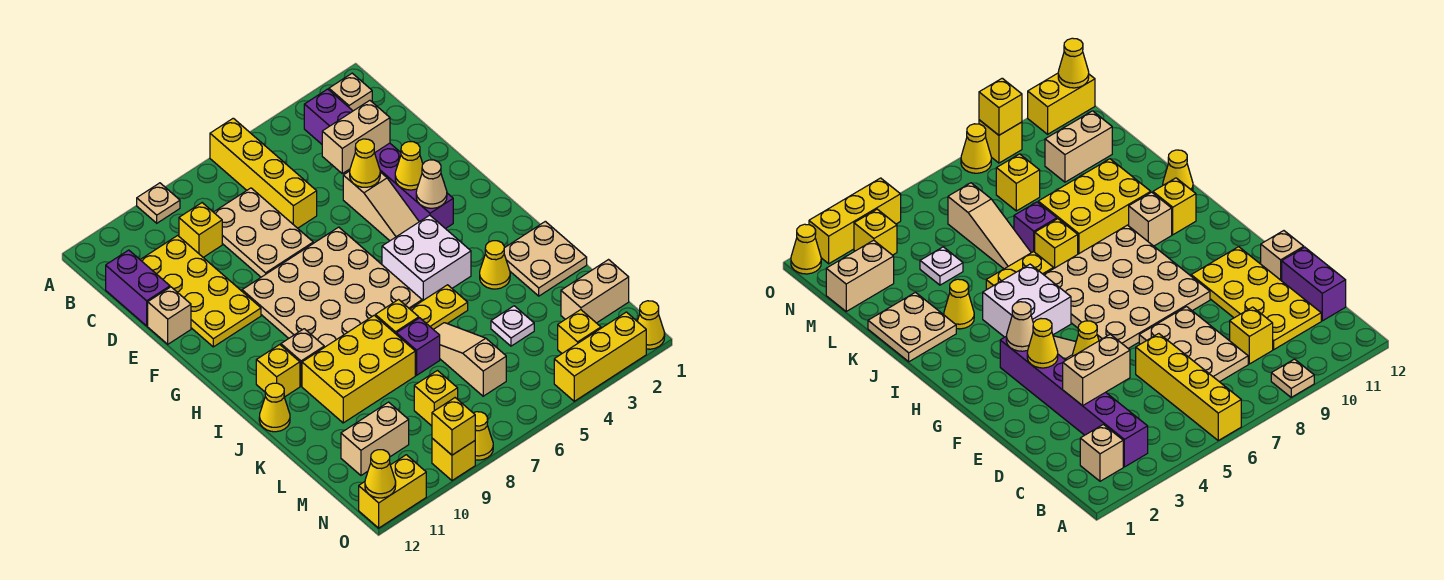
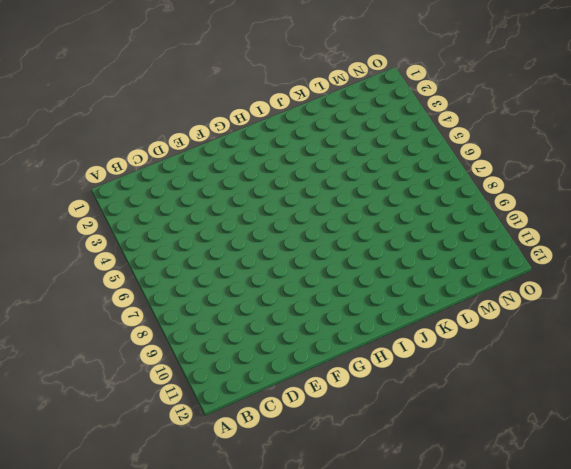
none -> yellow brick A6:D6 level 1
none -> tan plate A9 level 1
none -> tan brick B2 level 1
none -> purple brick B3:G3 level 1

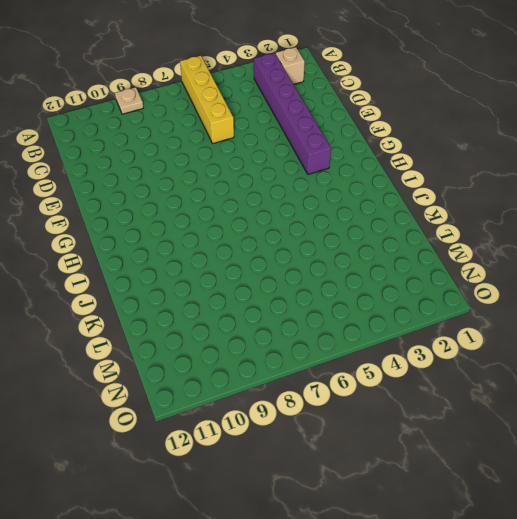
none -> tan plate C7:E8 level 1
none -> yellow brick C9 level 1
none -> yellow plate C10:F11 level 1
none -> purple brick C12:D12 level 1

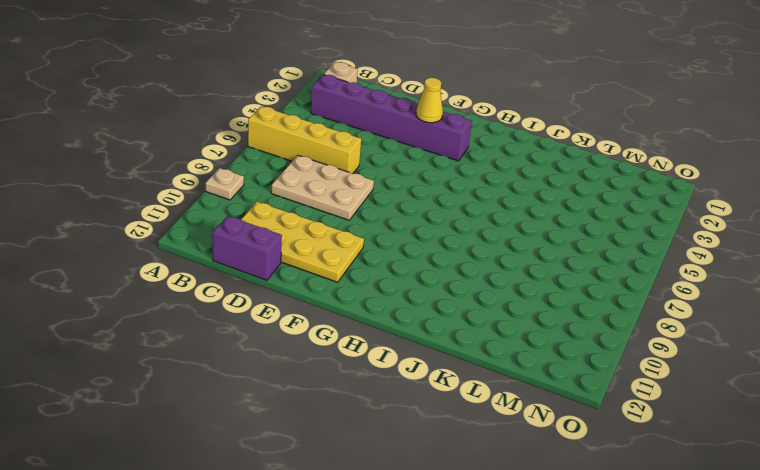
none -> yellow brick C9 level 1
none -> tan slope E4:G4 level 1 top E
none -> tan brick E12 level 1
none -> tan plate F6:I9 level 1

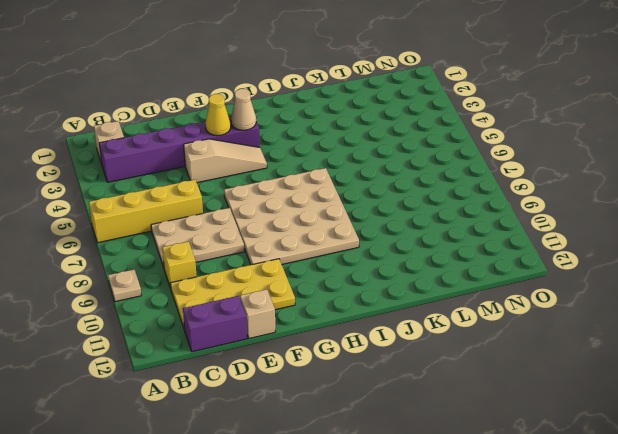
none -> white brick H4:I5 level 1
none -> tan brick I10 level 1
none -> yellow brick I11 level 1
none -> tan plate J1:K2 level 1

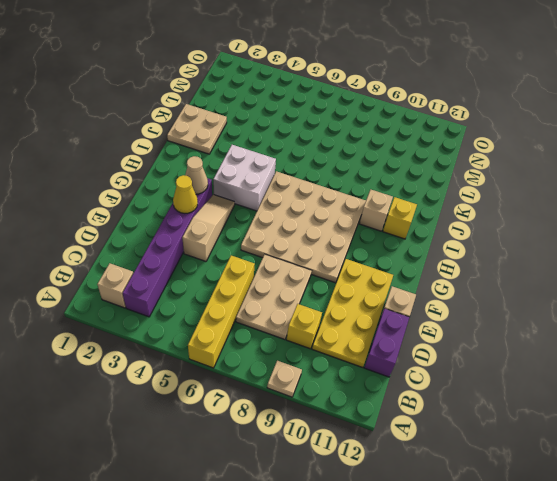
none -> yellow cone J3 level 1
none -> yellow plate J5:J6 level 1
none -> yellow brick J7 level 1
none -> yellow brick J8:K10 level 1

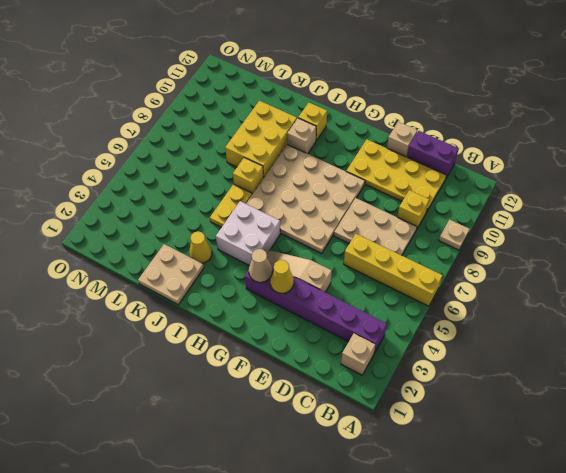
none -> yellow cone J12 level 1
none -> tan slope K6:M6 level 1 top M
none -> purple brick K7 level 1
none -> white plate L4 level 1

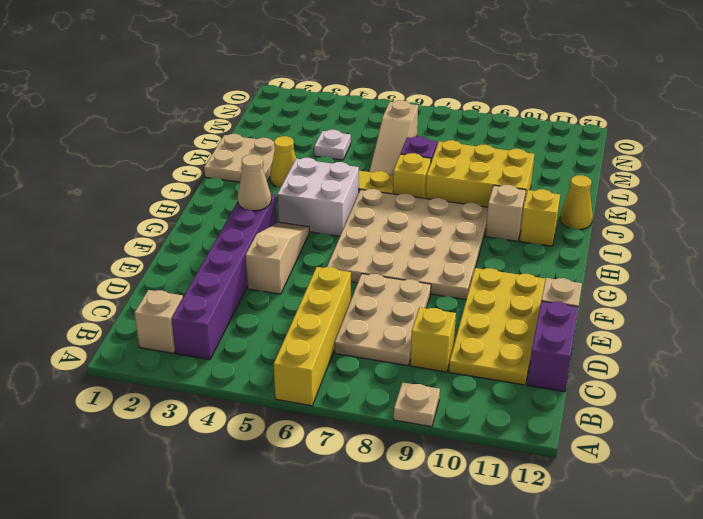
none -> tan brick M1:M2 level 1
none -> yellow brick M8 level 1
none -> tan brick M10:M11 level 1
none -> yellow brick N3 level 1

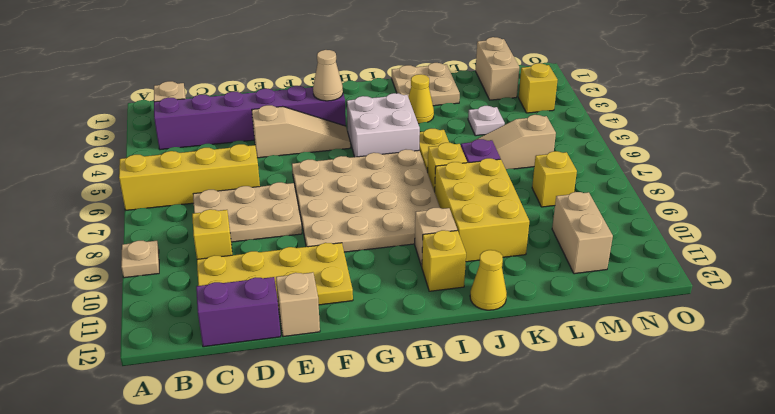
none -> yellow cone O1 level 1
none -> yellow brick O2:O4 level 1
none -> yellow cone O8 level 1
none -> yellow brick O9 level 1

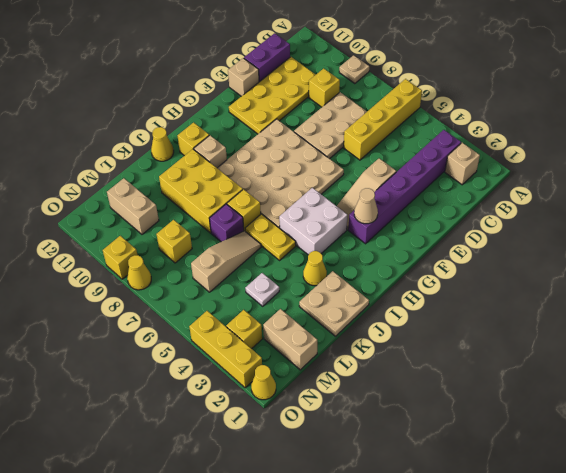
none -> yellow brick O11:O12 level 1
none -> tan brick D3:D4 level 2
none -> yellow cone E4 level 2
none -> yellow cone F3 level 2

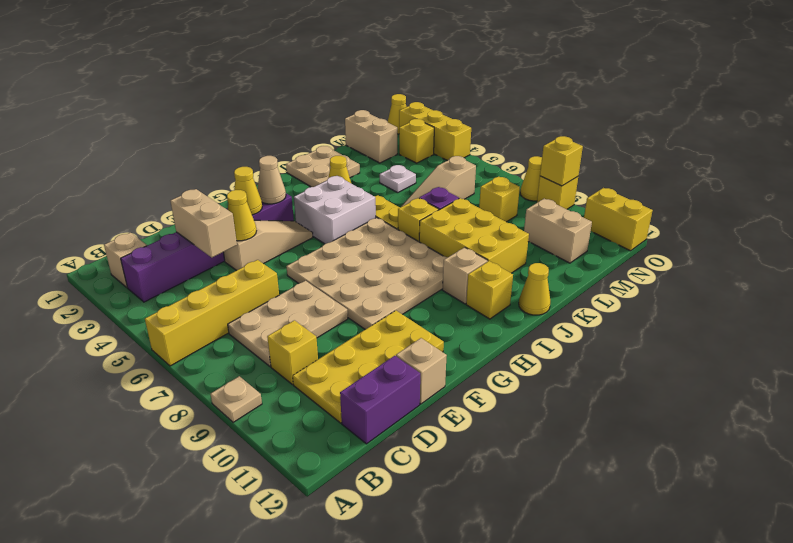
none -> yellow cone O12 level 2

